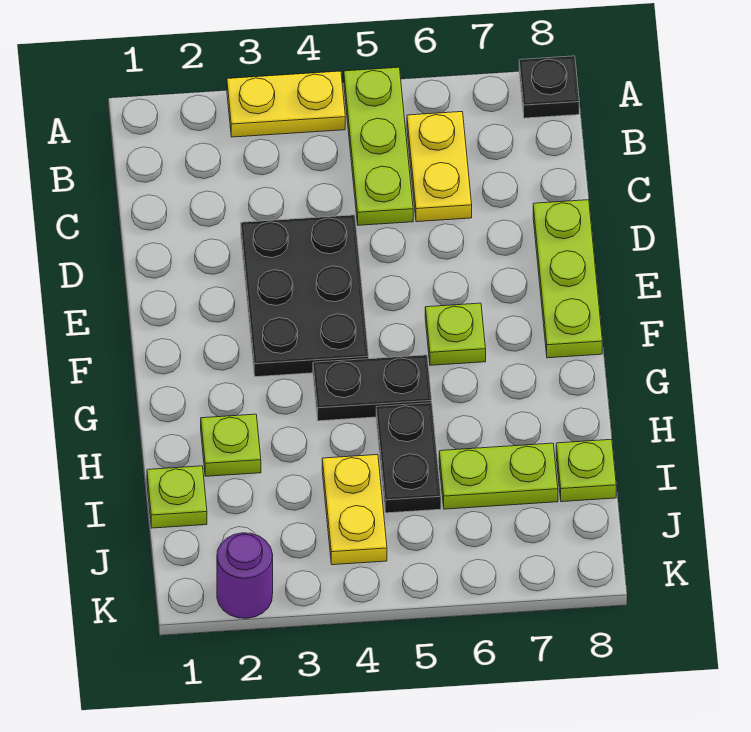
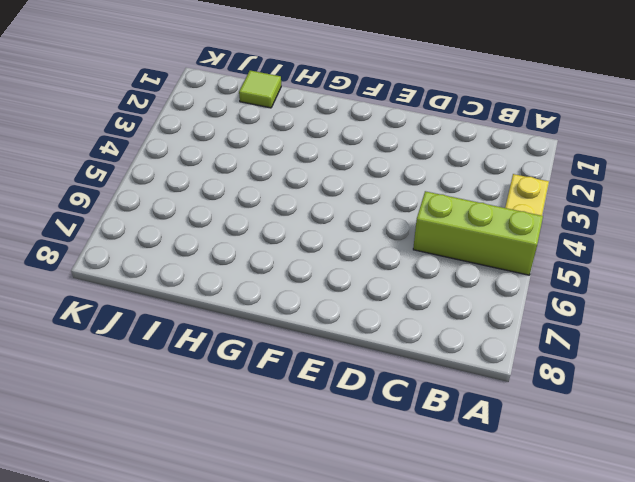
lime brick A5:C5 level 1 -> lime plate A5:C5 level 1
lime tile I1 level 1 -> lime plate I1 level 1
none -> black plate A8 level 1
none -> yellow plate B6:C6 level 1
none -> black plate D3:F4 level 1

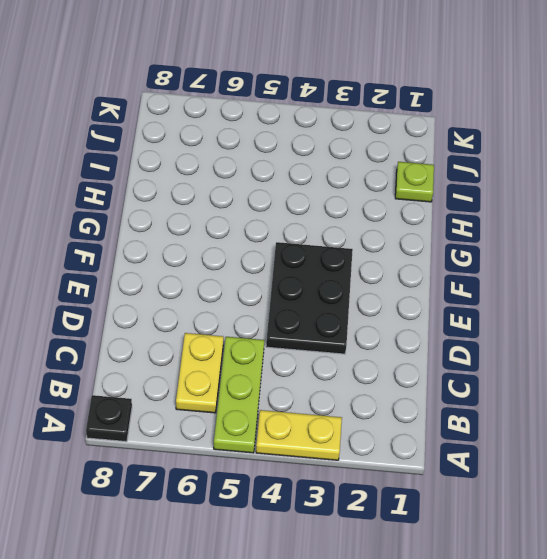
none -> lime plate D8:F8 level 1
none -> lime plate F6 level 1
none -> black plate G4:G5 level 1

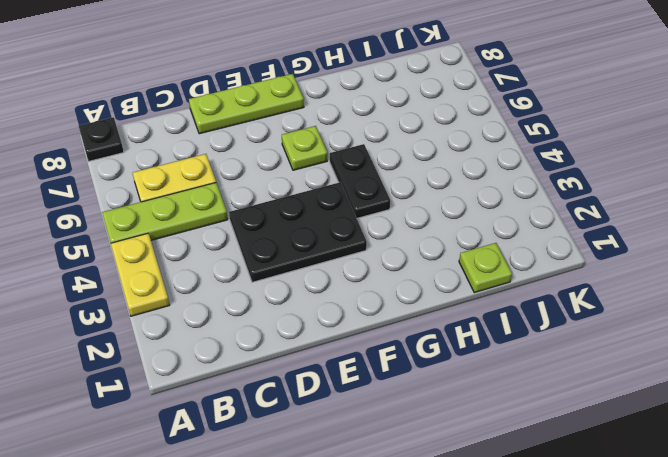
none -> lime plate H2 level 1
none -> black plate H5:I5 level 1
none -> yellow plate I4:J4 level 1

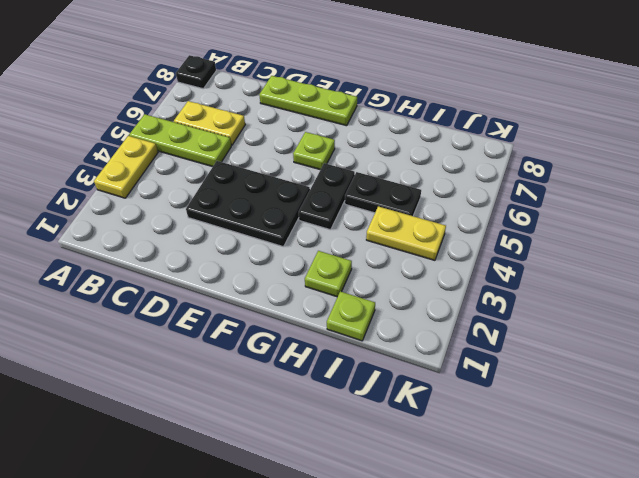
none -> lime plate I6:I7 level 1
none -> lime plate I8 level 1
none -> purple round brick K2 level 1

